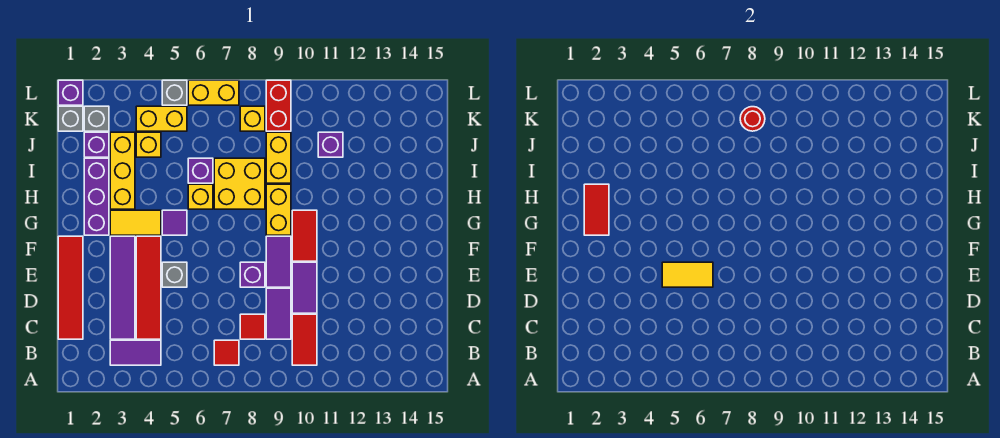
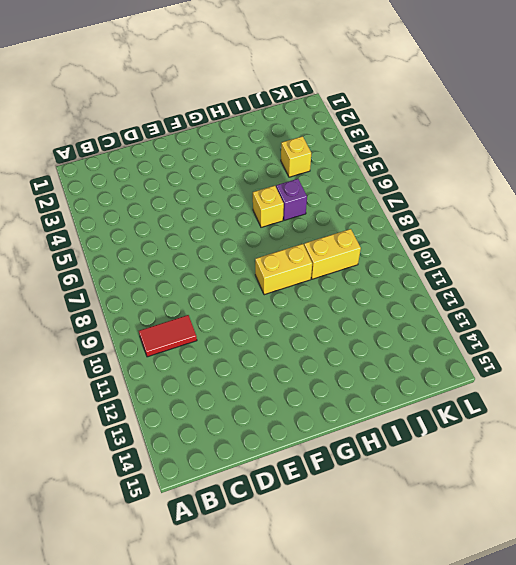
none -> purple tile B3:B4 level 1
none -> red tile B7 level 1
none -> red tile C1:F1 level 1
none -> purple tile C3:F3 level 1

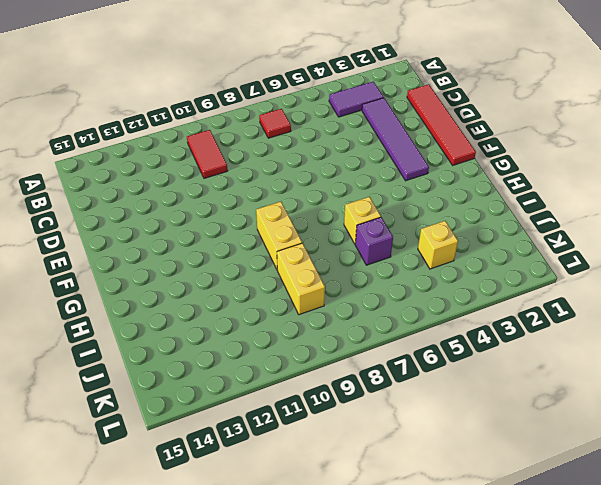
none -> red tile C4:F4 level 1
none -> red tile C8 level 1
none -> purple tile C9:D9 level 1
none -> purple tile D10:E10 level 1

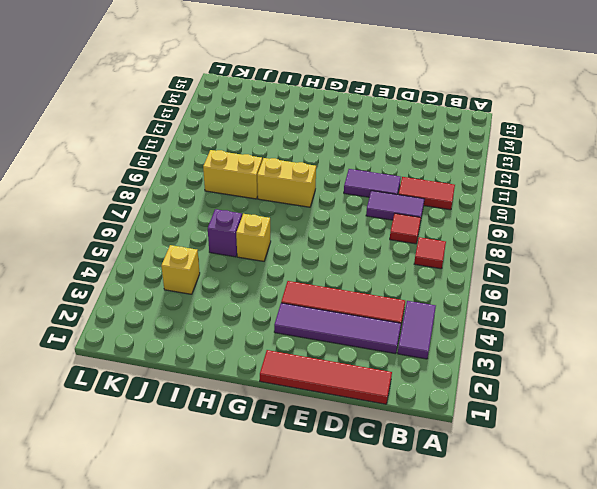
none -> grey brick E5 level 1
none -> purple brick E8 level 1
none -> purple tile E9:F9 level 1
none -> red tile F10:G10 level 1

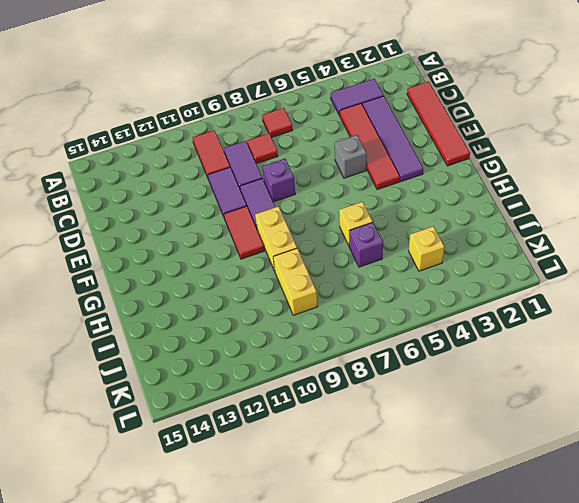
none -> purple brick G2:I2 level 1
none -> yellow tile G3:G4 level 1
none -> purple tile G5 level 1
none -> yellow brick H3:J3 level 1

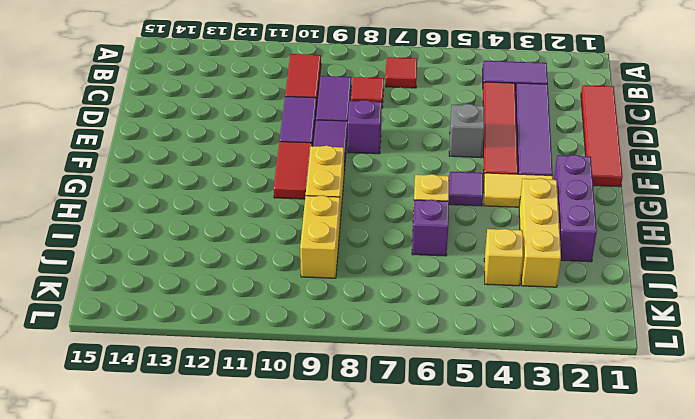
none -> yellow brick H7:I8 level 1
none -> purple brick J2 level 1
none -> purple brick J11 level 1
none -> grey brick K1 level 1

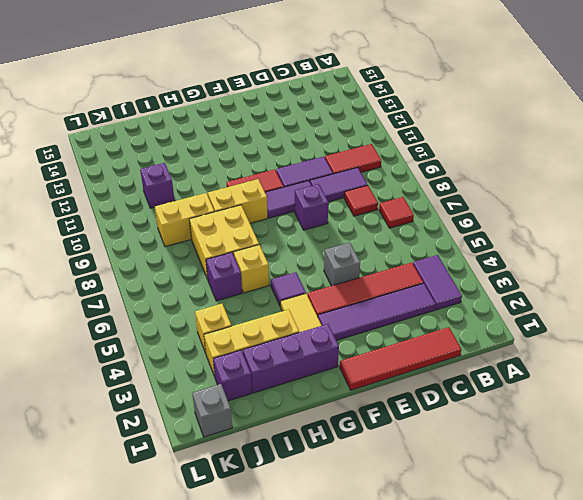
none -> grey brick K2 level 1
none -> yellow brick K4:K5 level 1
none -> yellow brick K8 level 1
none -> red brick K9:L9 level 1

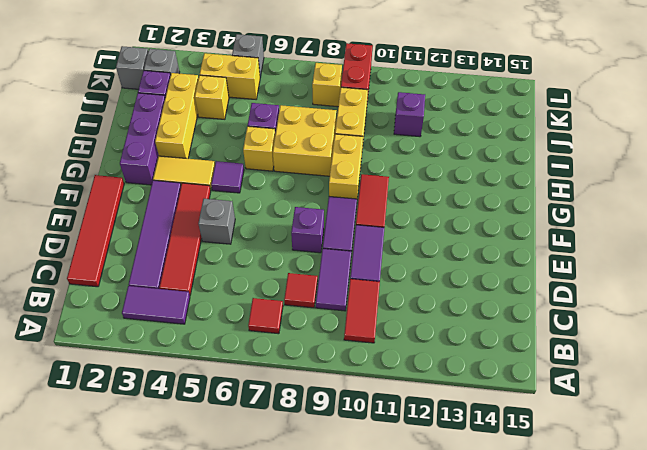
none -> purple brick L1 level 1
none -> yellow brick L6:L7 level 1
none -> yellow tile E5:E6 level 2
none -> red tile G2:H2 level 2

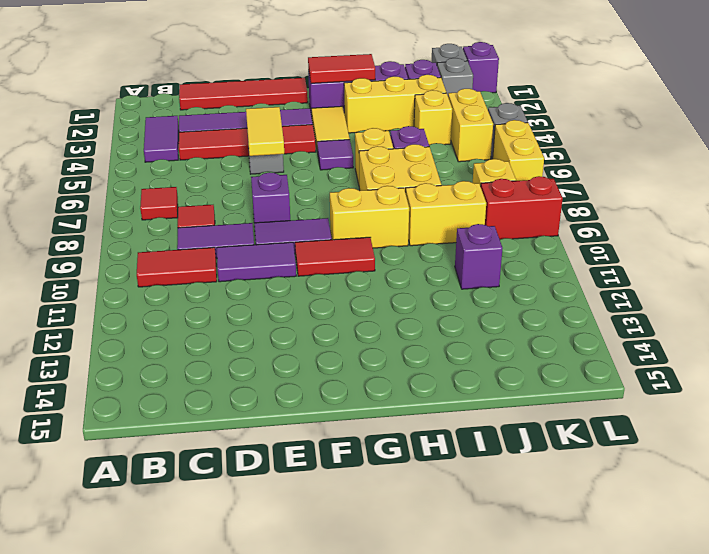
none -> red round brick K8 level 2

